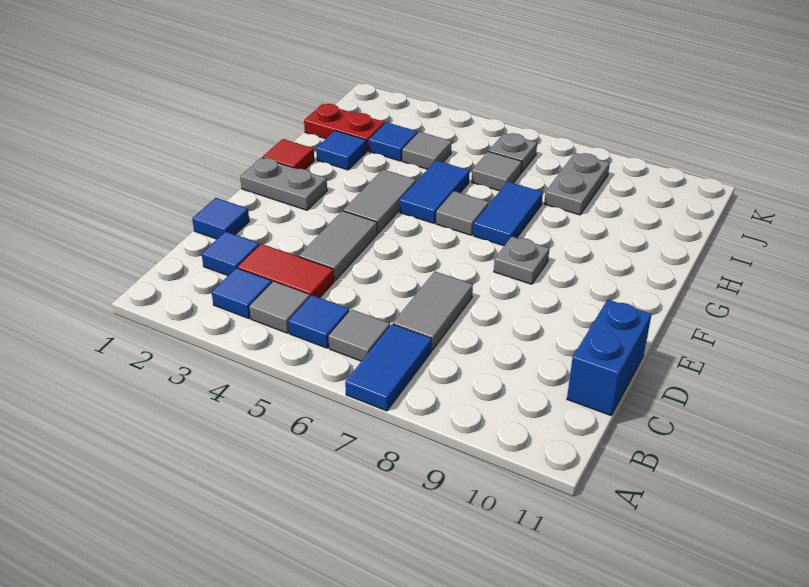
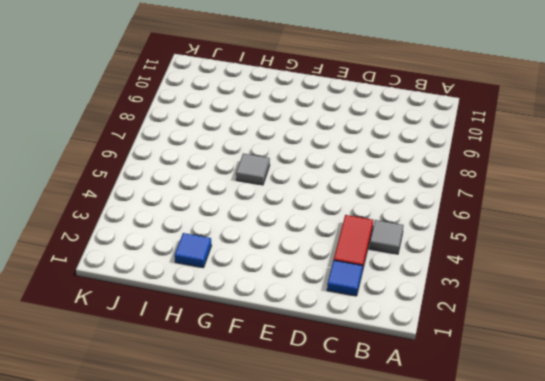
none -> blue tile A7:B7 level 1
none -> blue tile B3 level 1
none -> blue tile B5 level 1

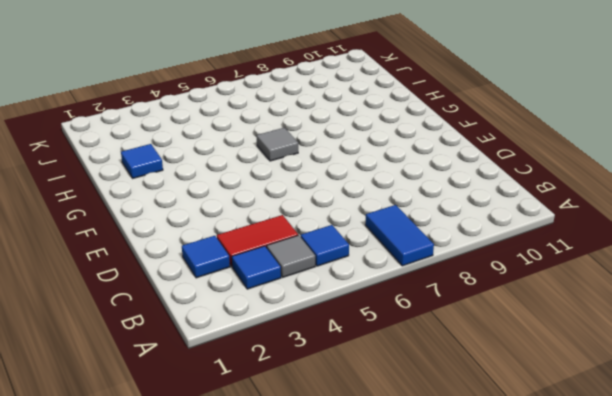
none -> grey tile B6 level 1
none -> grey tile C7:D7 level 1
none -> blue brick C11:D11 level 1

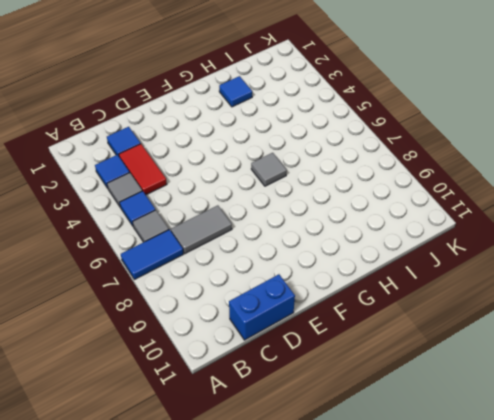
none -> blue tile D1 level 1
none -> grey tile D4:E4 level 1
none -> grey plate F1:F2 level 1

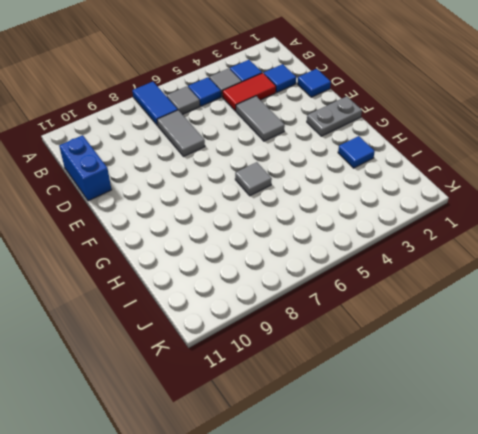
none -> grey tile F4:G4 level 1
none -> grey plate F8 level 1
none -> red tile G1 level 1

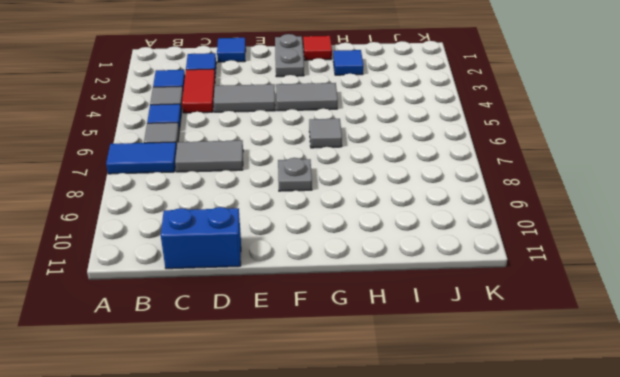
none -> blue tile G5:H5 level 1
none -> blue tile G7:H7 level 1
none -> red plate I1:I2 level 1

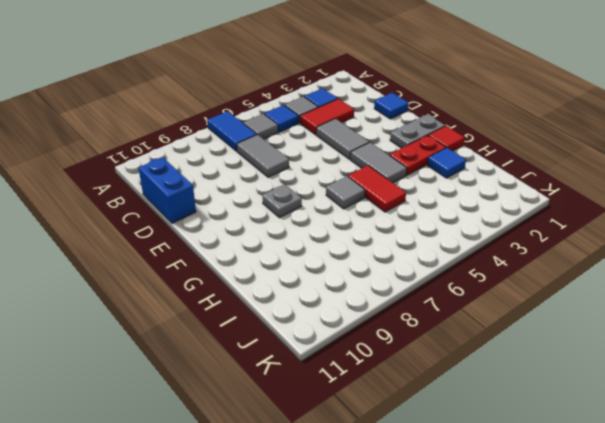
red plate G2:G3 level 1 -> red plate I1:I2 level 1
red tile G5:H5 level 1 -> blue tile G5:H5 level 1
none -> blue tile C2 level 1
none -> blue tile G7:H7 level 1
none -> blue tile I3 level 1

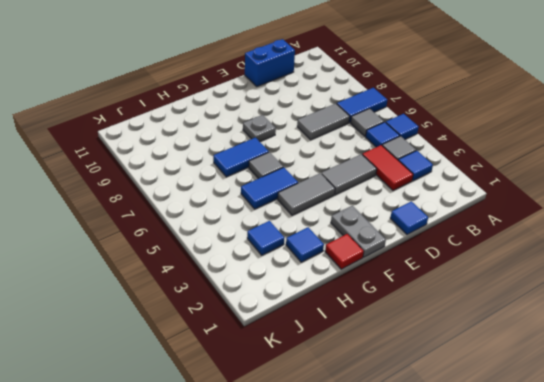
blue tile A5 level 1 -> blue tile C2 level 1
none -> red plate I1:I2 level 1
none -> grey tile I4 level 1
none -> grey tile I6 level 1

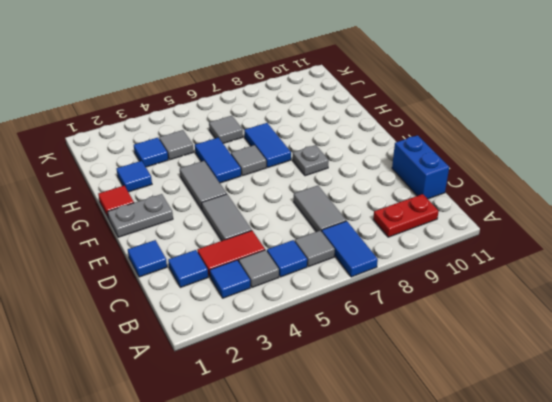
red plate B9:B10 level 1 -> red plate I1:I2 level 1
none -> grey plate I8:J8 level 1
none -> grey plate J6 level 1

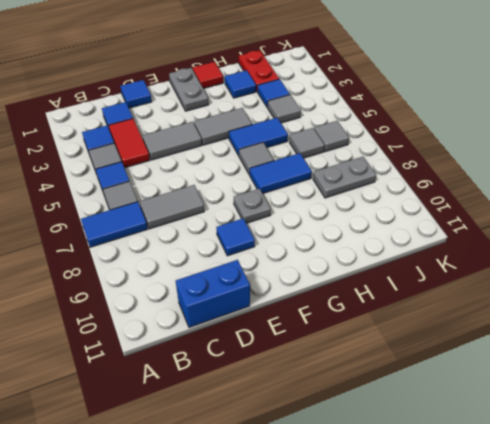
blue tile E9 level 1 -> none
grey tile J6 level 1 -> grey plate J6 level 1

